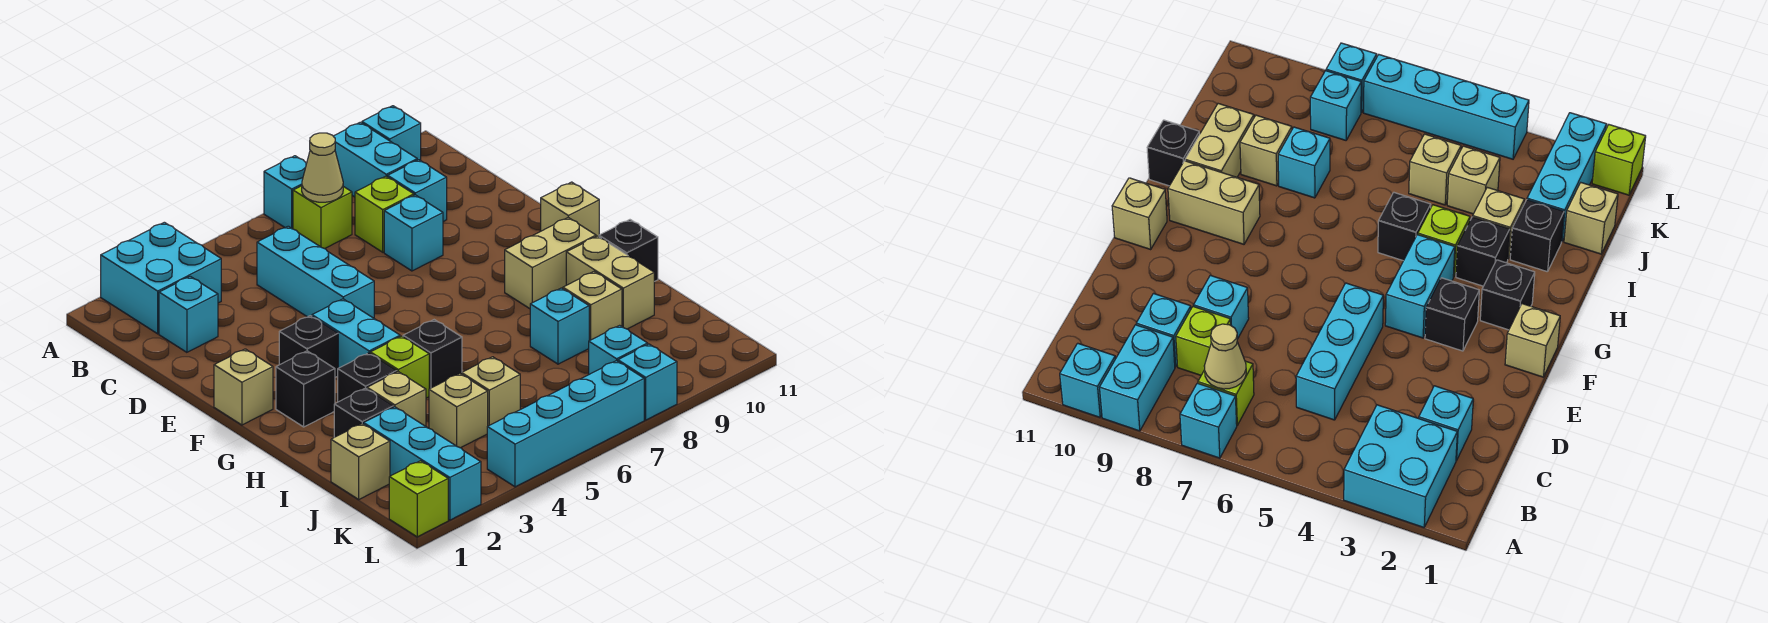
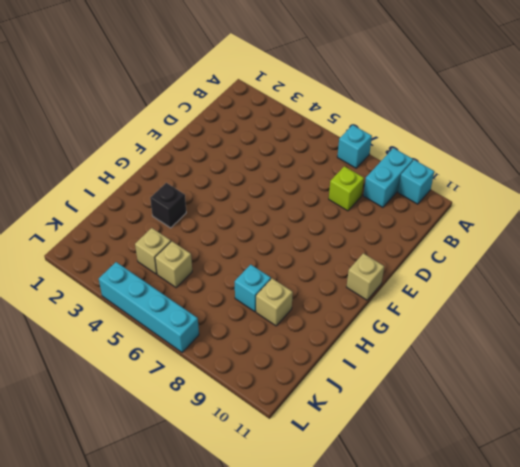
none -> cyan brick A2:B3 level 1
none -> lime brick B7 level 1
none -> cyan brick C2 level 1
none -> cyan brick C5:E5 level 1

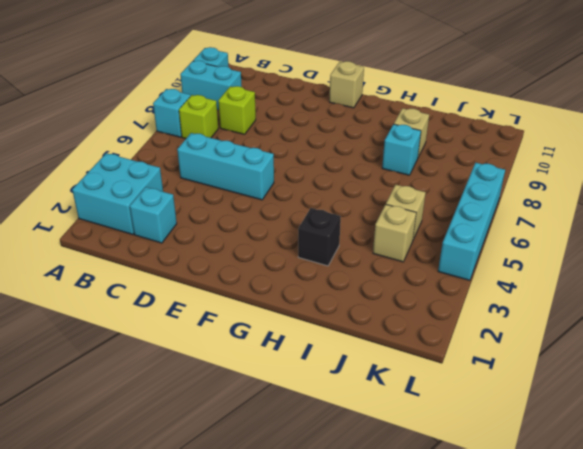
none -> cyan brick C9 level 1
none -> cyan brick D8 level 1
none -> tan brick F1 level 1
none -> black brick F3 level 1

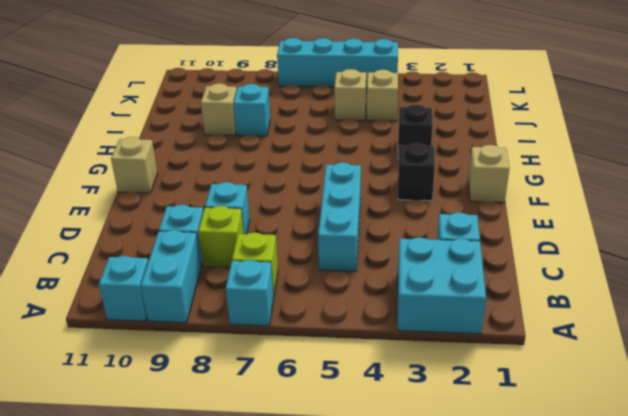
none -> cyan brick F4:G4 level 1
none -> black brick G2 level 1
none -> tan brick G9:G10 level 1
none -> lime brick H4 level 1

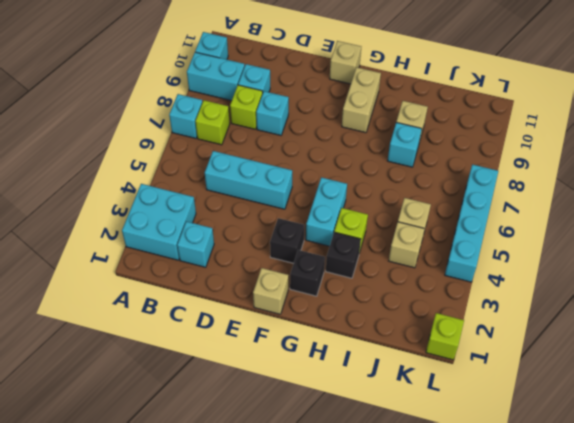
cyan brick G4:G5 level 1 -> cyan brick F4:G4 level 1
none -> black brick H5 level 1
none -> tan brick H10:I10 level 1
none -> black brick H11 level 1
none -> black brick I2 level 1

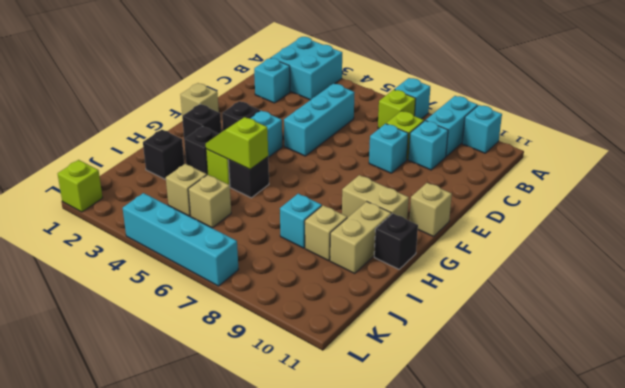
lime slope H4:H5 level 2 top 5 -> none
none -> tan brick I3 level 1
none -> tan brick J1 level 1
none -> cyan brick J2:L2 level 1
none -> cyan brick K8 level 1

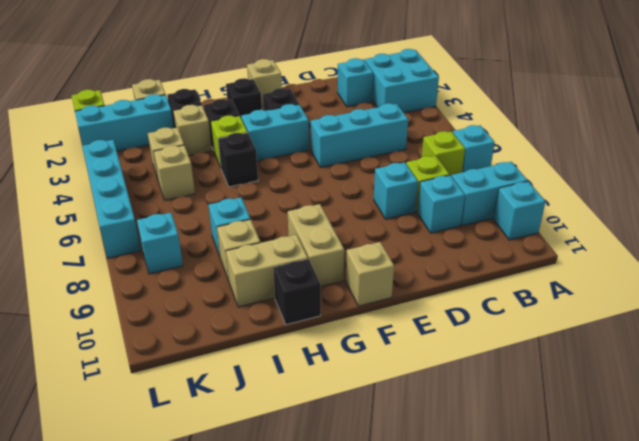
none -> cyan brick L8 level 1
none -> tan cone B7 level 2

